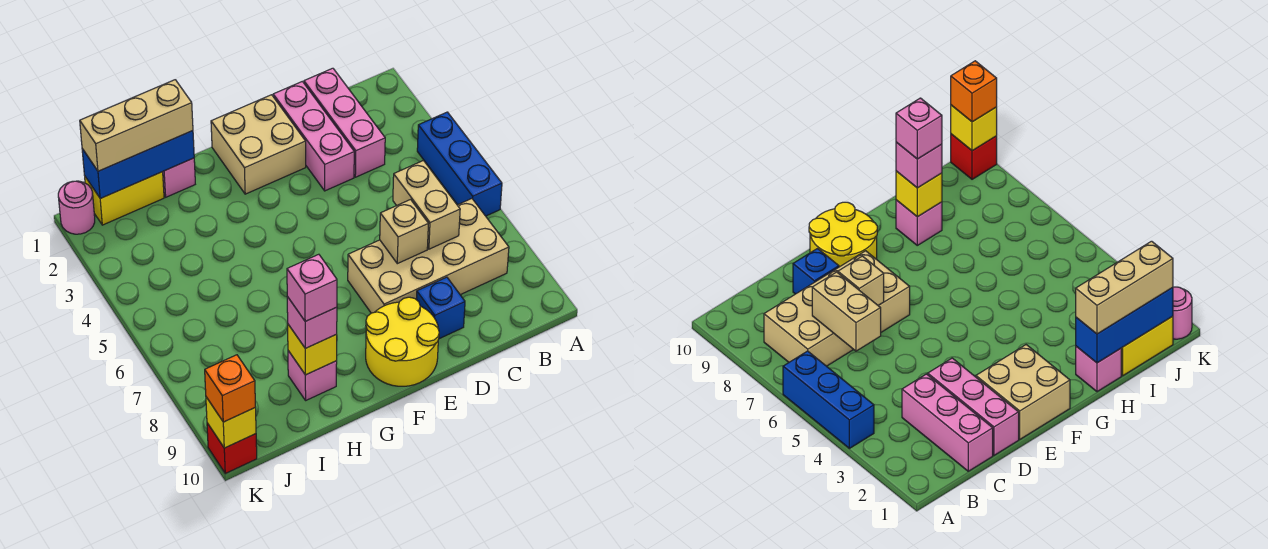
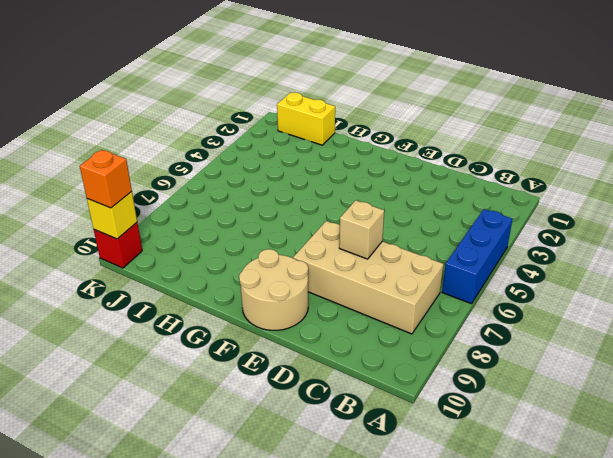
tan round brick E9:F10 level 1 -> yellow round brick E9:F10 level 1
none -> pink brick C1:C3 level 1
none -> pink brick D1:D3 level 1
none -> blue brick D9 level 1

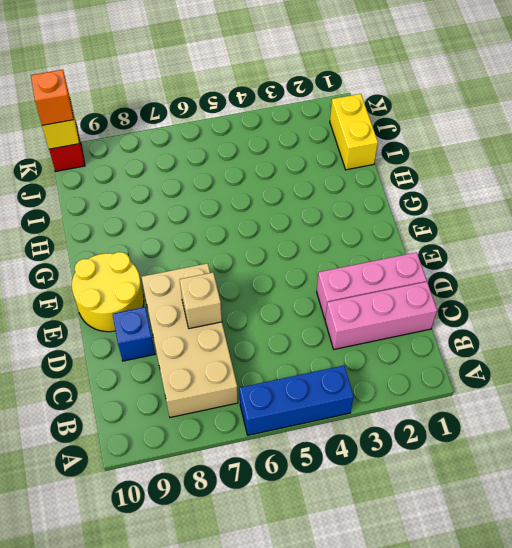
none -> tan brick E1:F2 level 1
none -> pink brick H1 level 1
none -> pink brick H9 level 1

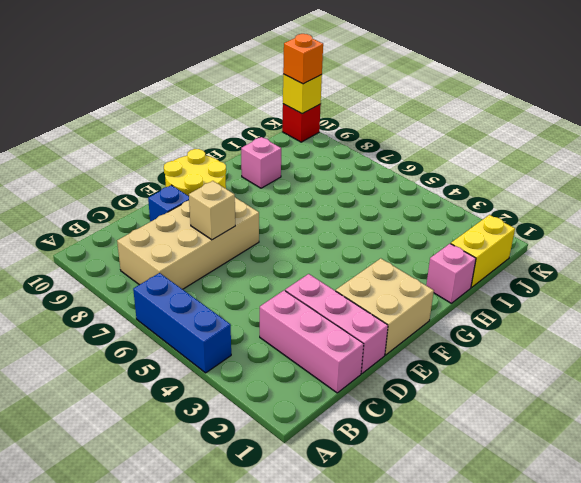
none -> pink round brick K1 level 1
none -> tan brick C6:C7 level 2
none -> blue brick H1:J1 level 2

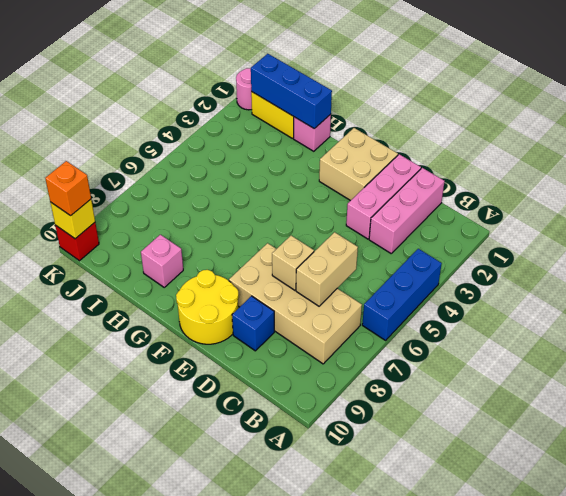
none -> yellow brick H9 level 2
none -> tan brick H1:J1 level 3
none -> pink brick H9 level 3

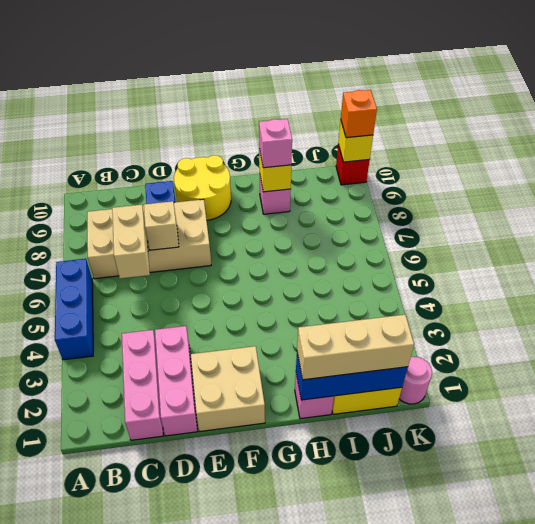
none -> pink brick H9 level 4

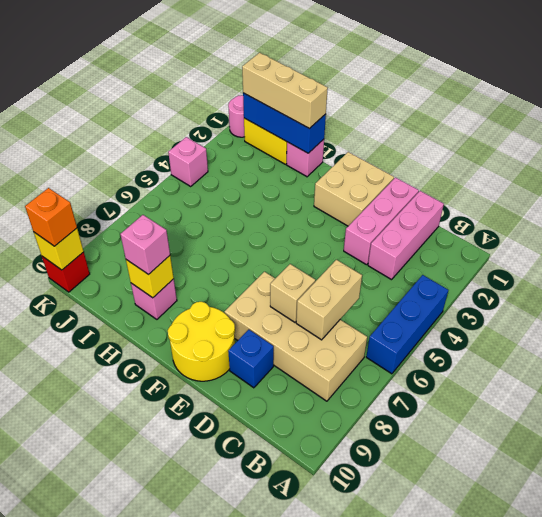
pink brick K4 level 1 -> pink brick H9 level 4

